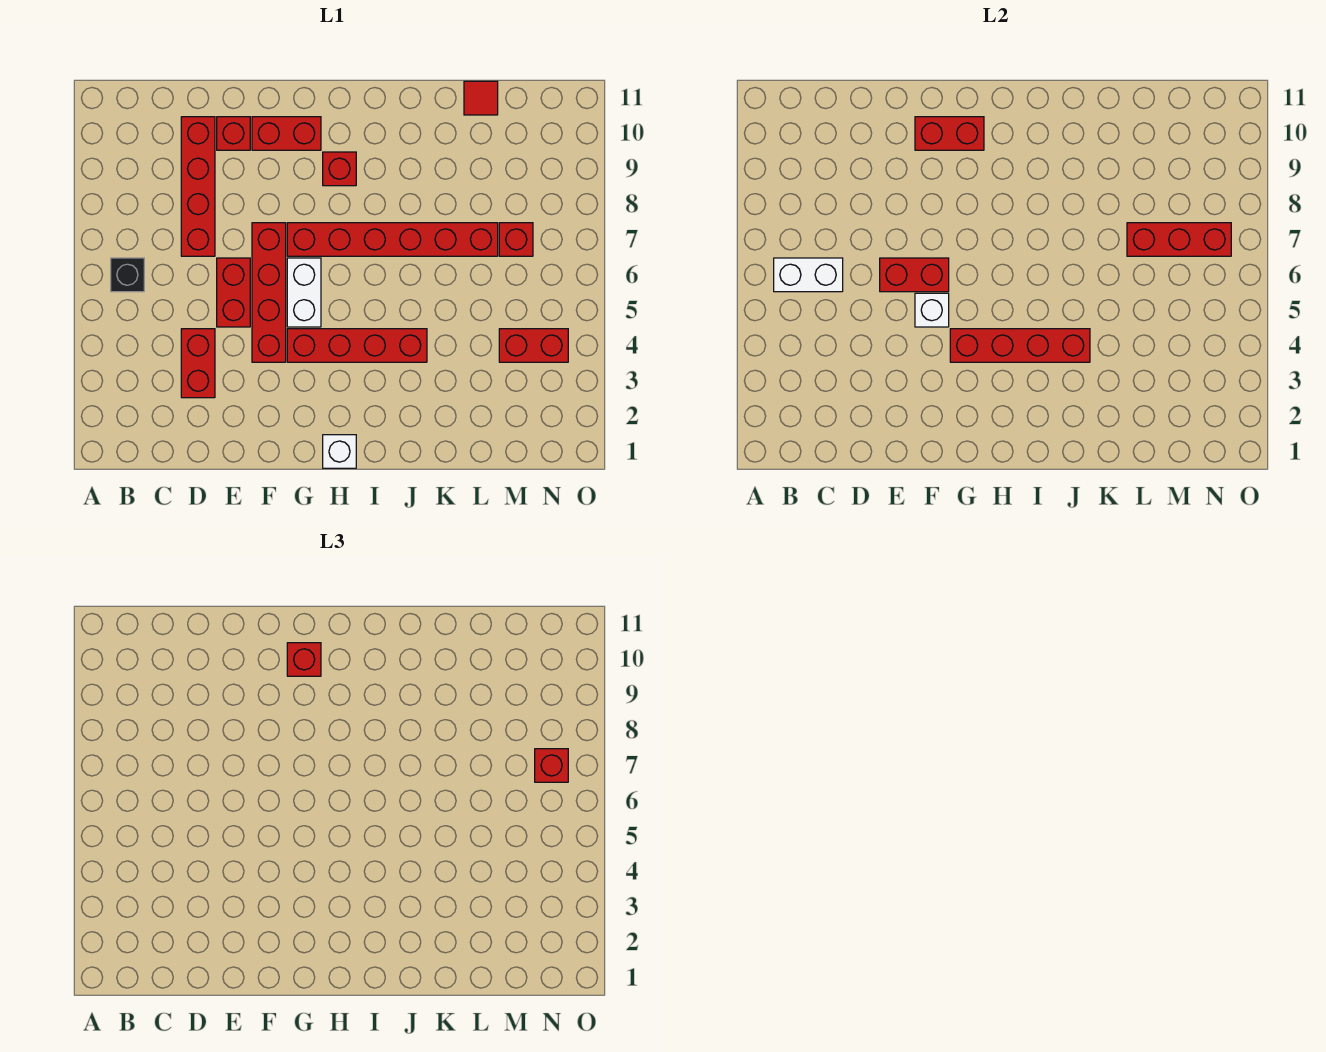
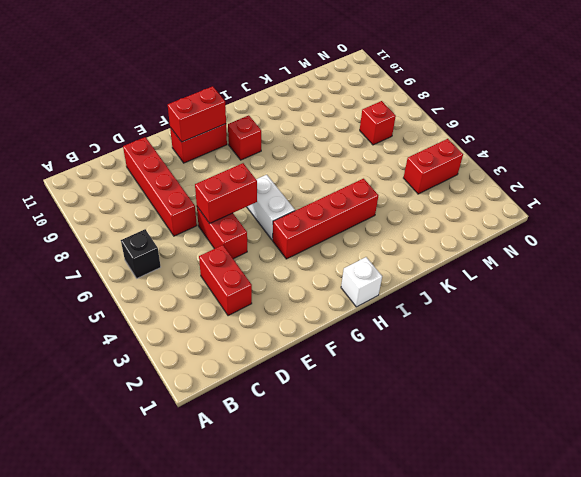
none -> red brick E10 level 1
none -> red brick F4:F7 level 1
none -> red brick G7:L7 level 1

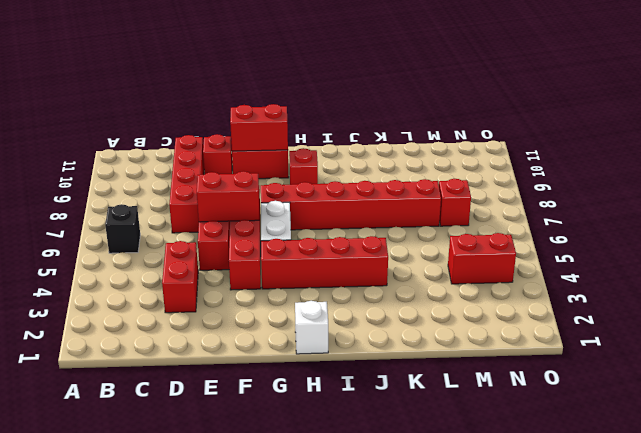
none -> red tile L11 level 1
none -> white brick B6:C6 level 2
none -> white brick F5 level 2

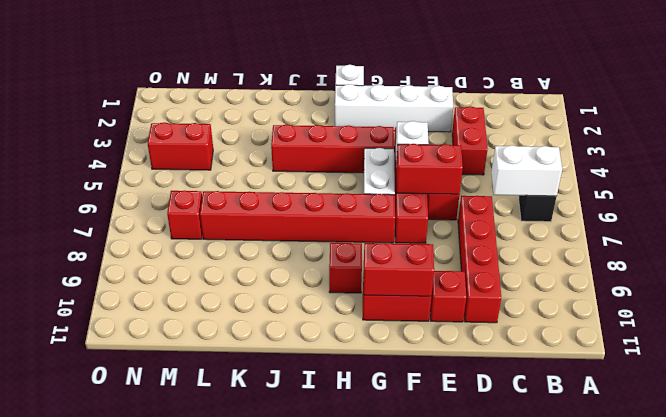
white brick E2:H2 level 1 -> none
none -> red tile L11 level 1
none -> red brick G4:J4 level 2
none -> red brick L7:N7 level 2

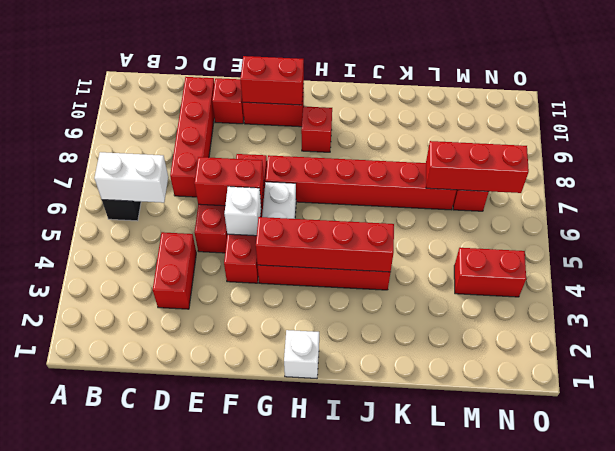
none -> red tile L11 level 1
none -> red brick G10 level 3
none -> red brick N7 level 3

